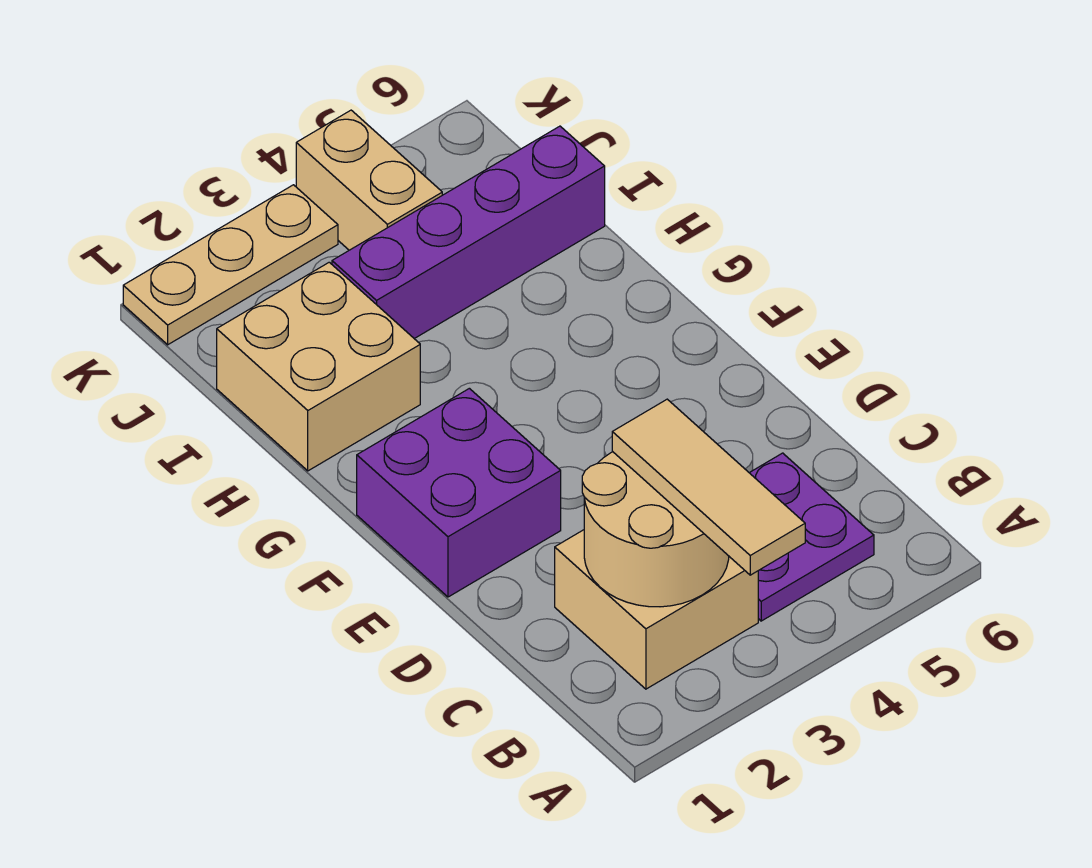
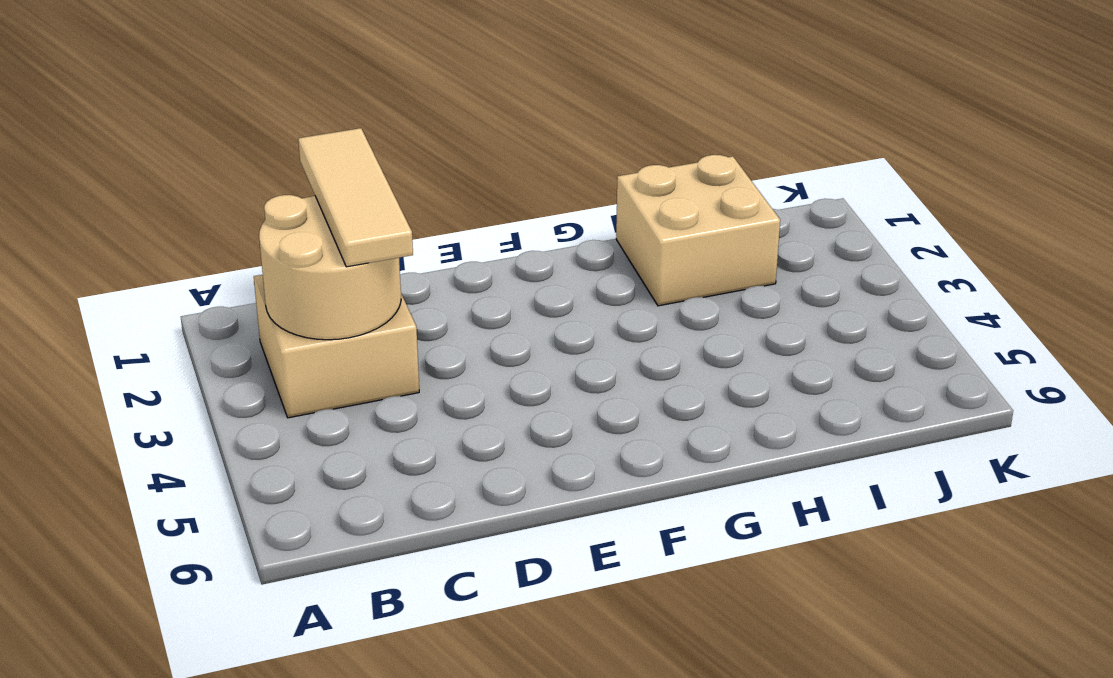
tan tile C1:C3 level 3 -> tan tile A3:C3 level 3
none -> purple plate B4:C5 level 1
none -> purple brick E1:F2 level 1

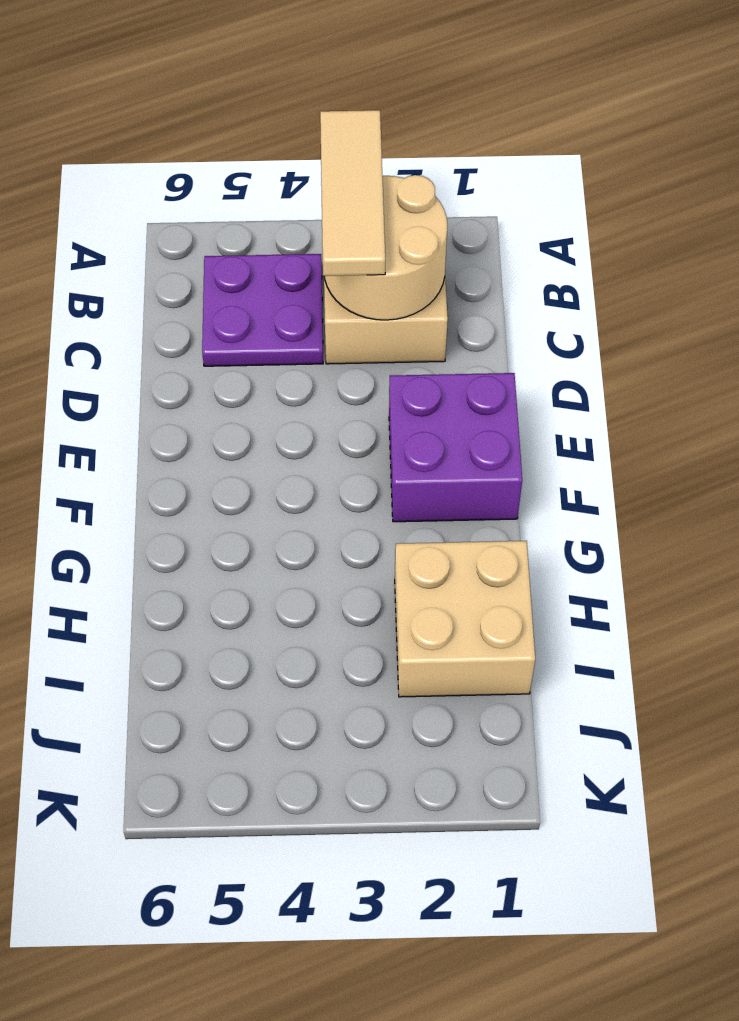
none -> purple brick I3:I6 level 1
none -> tan brick J4:K4 level 1

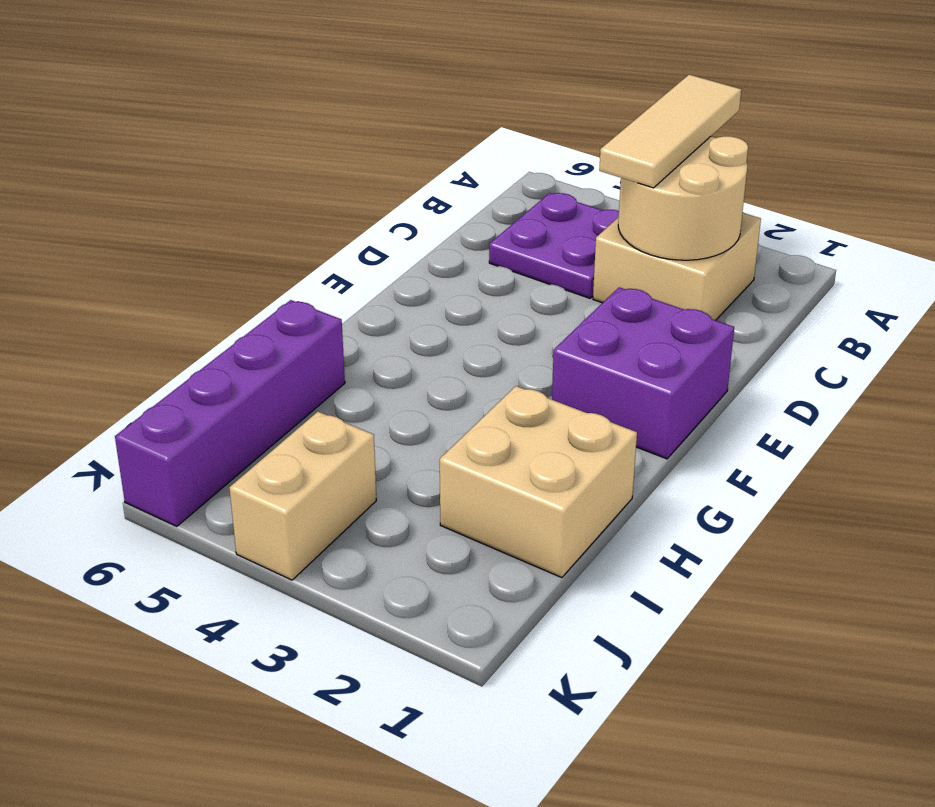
purple brick H6:K6 level 1 -> purple brick I3:I6 level 1
none -> tan plate K1:K3 level 1

